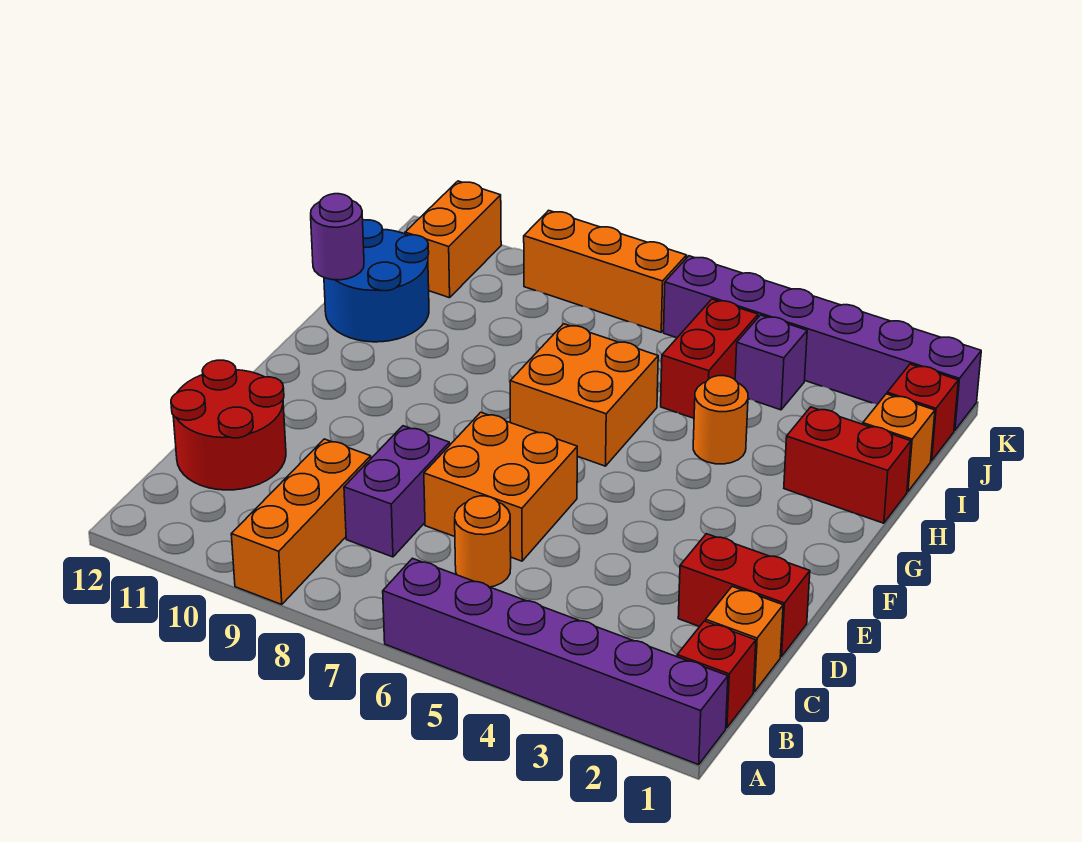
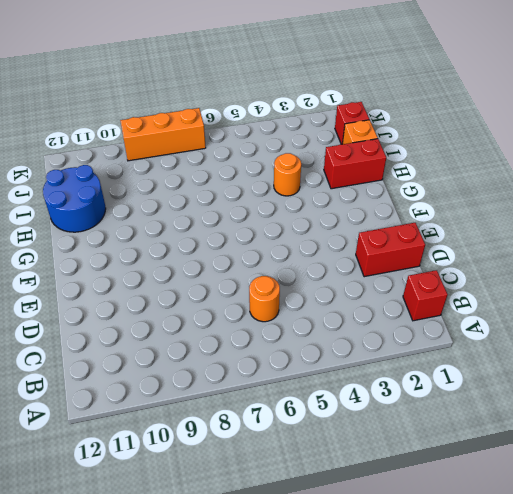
none -> purple brick A1:A6 level 1
none -> orange brick A9:C9 level 1
none -> orange brick C1 level 1

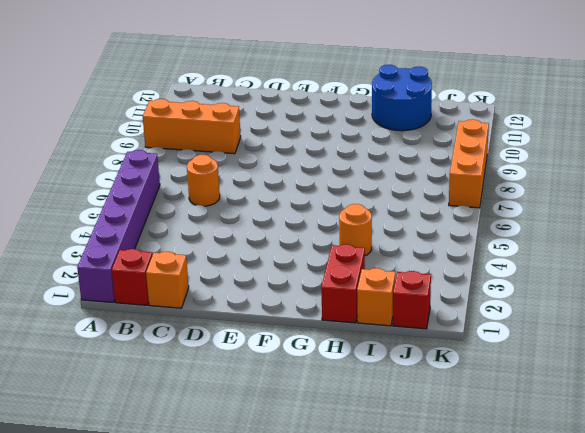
none -> purple brick C8:D8 level 1
none -> red round brick C11:D12 level 1
none -> red brick D1:D2 level 1

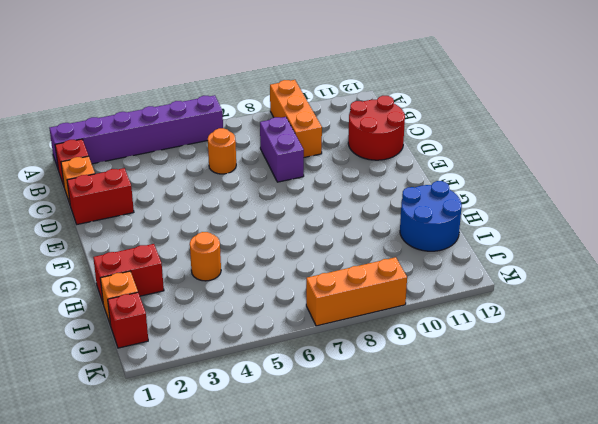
none -> orange brick D6:E7 level 1
none -> orange brick G6:H7 level 1
none -> red brick I5:J5 level 1

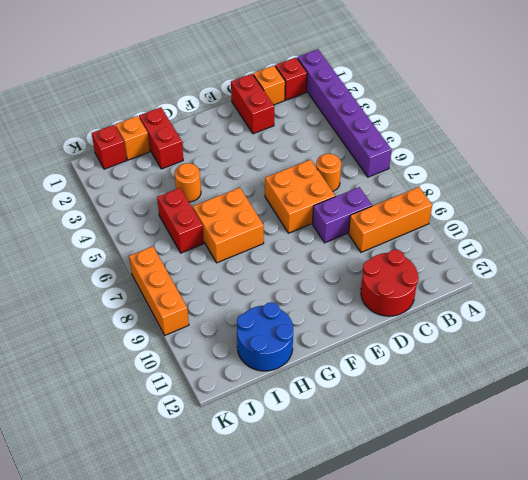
red brick I5:I6 level 1 -> red brick I5:J5 level 1
none -> purple brick J4 level 1
none -> orange brick J11:K11 level 1
none -> purple brick K1:K6 level 1

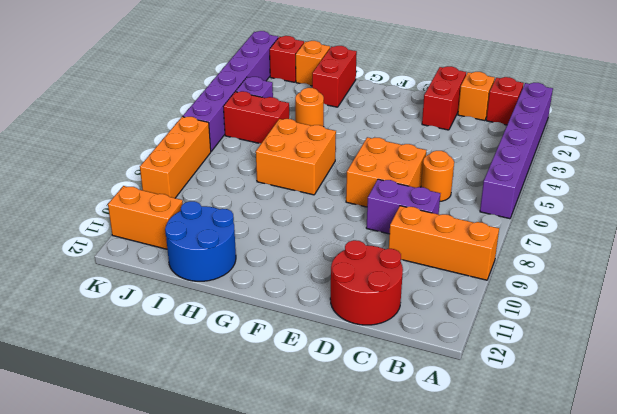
none -> purple round brick H12 level 2

